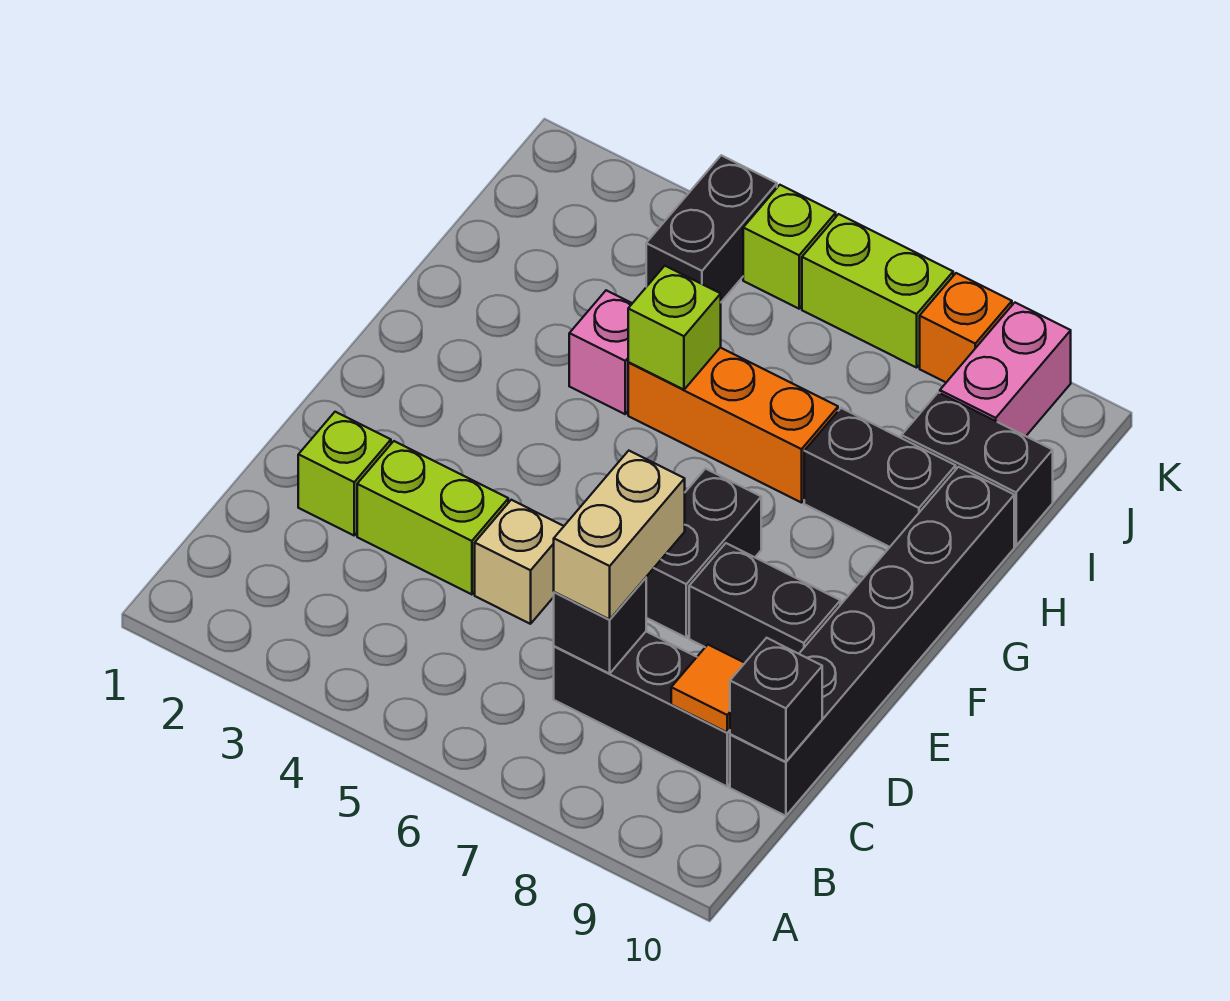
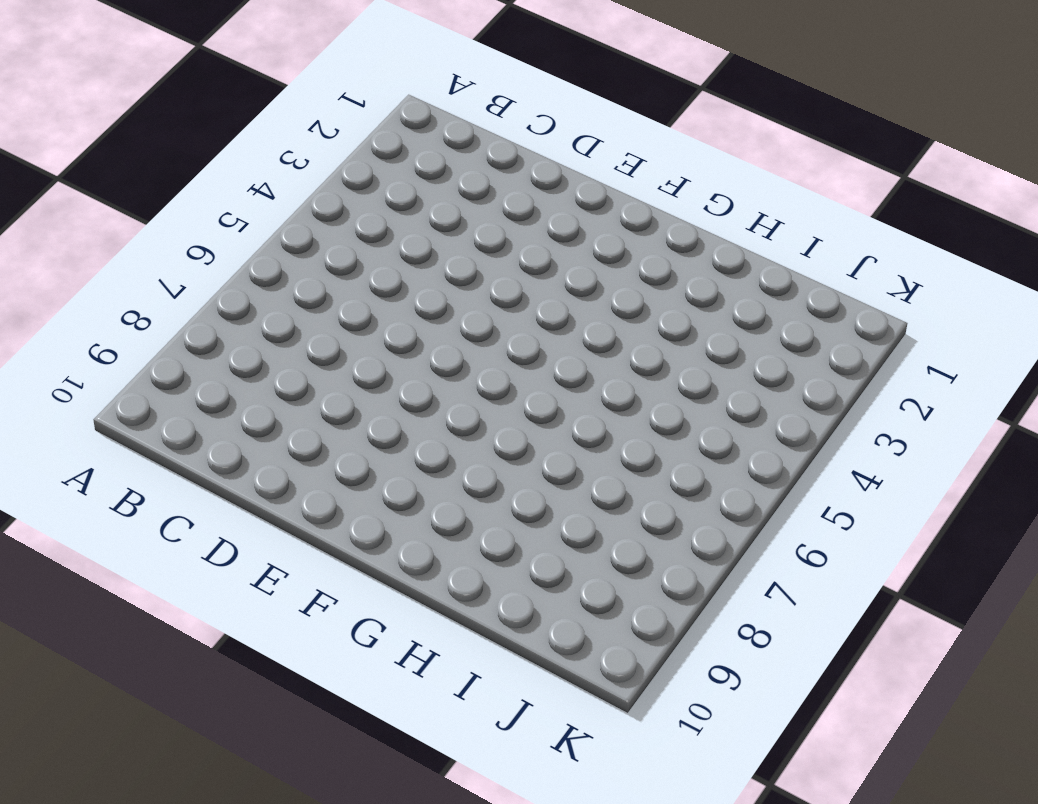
none -> black brick C7:C9 level 1
none -> black brick C10:H10 level 1
none -> lime brick D2 level 1

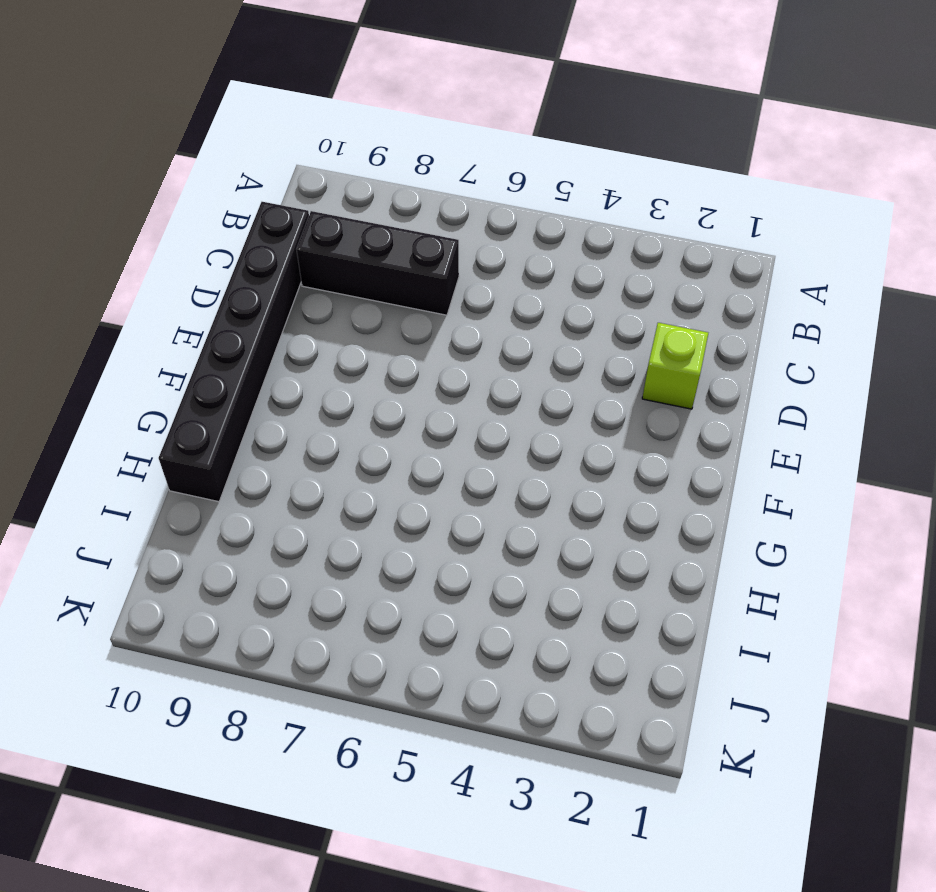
none -> lime brick D3:D4 level 1
none -> tan brick D5 level 1
none -> black brick E7:F7 level 1

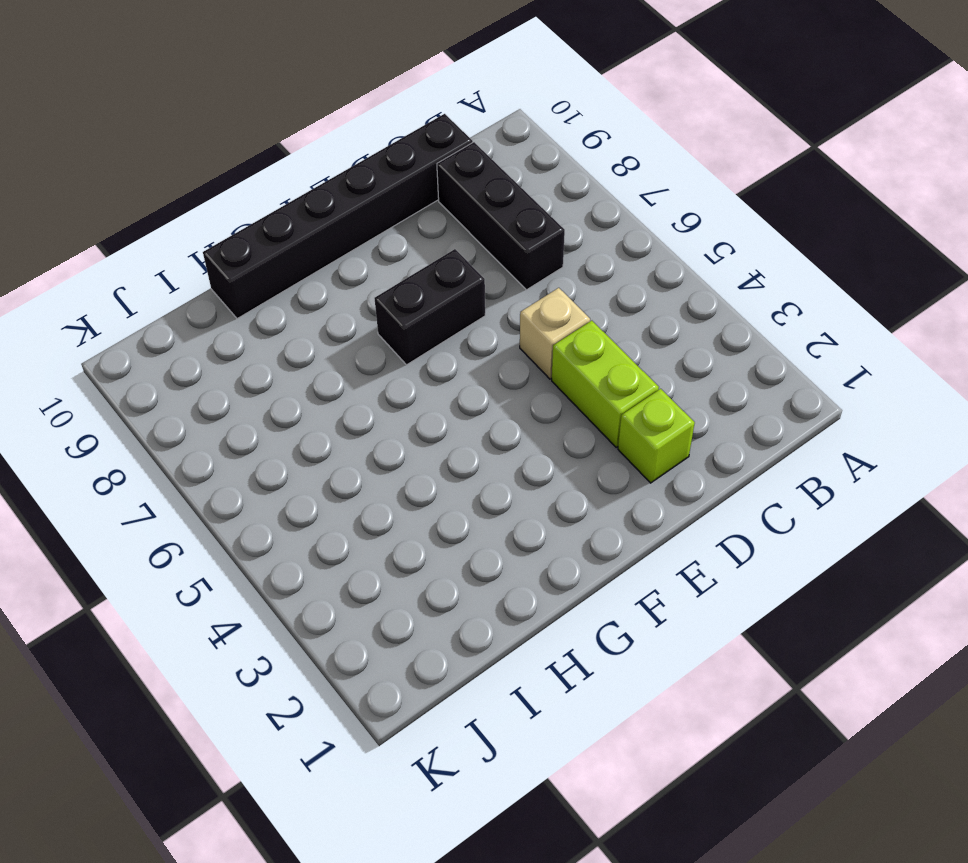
none -> black brick E8:E9 level 1
none -> pink brick H4 level 1
none -> orange brick H5:H7 level 1

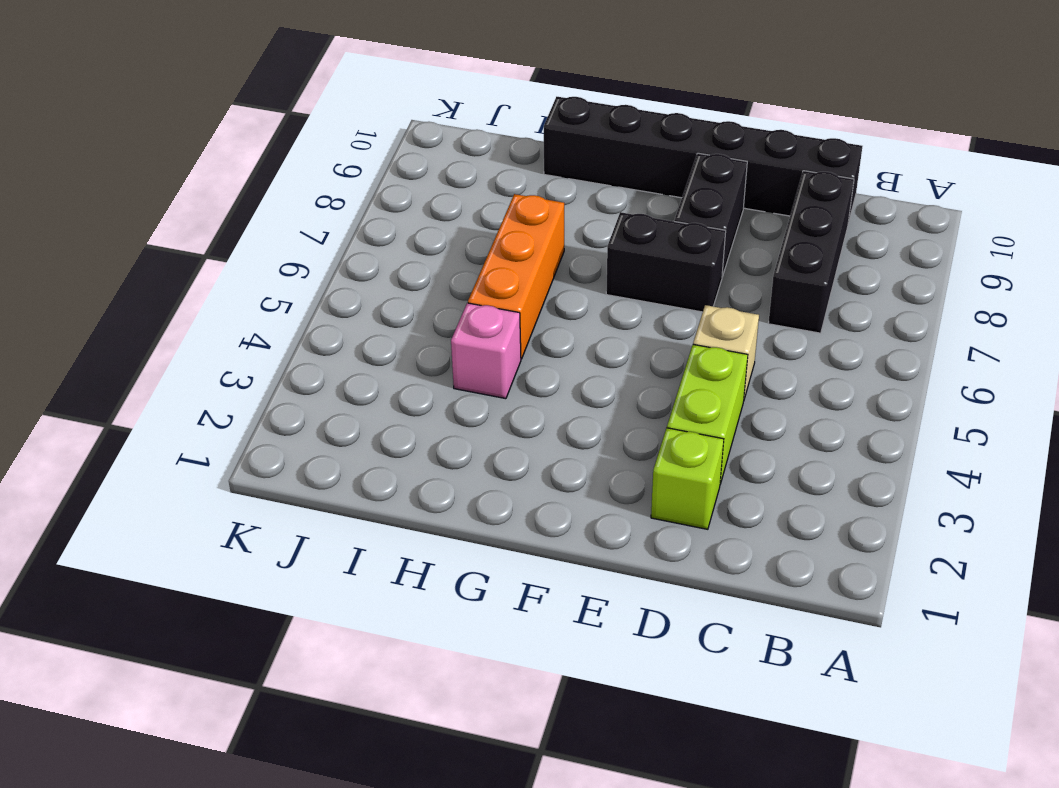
none -> black brick H8:H9 level 1
none -> black brick I9:I10 level 1
none -> black brick J4:K4 level 1

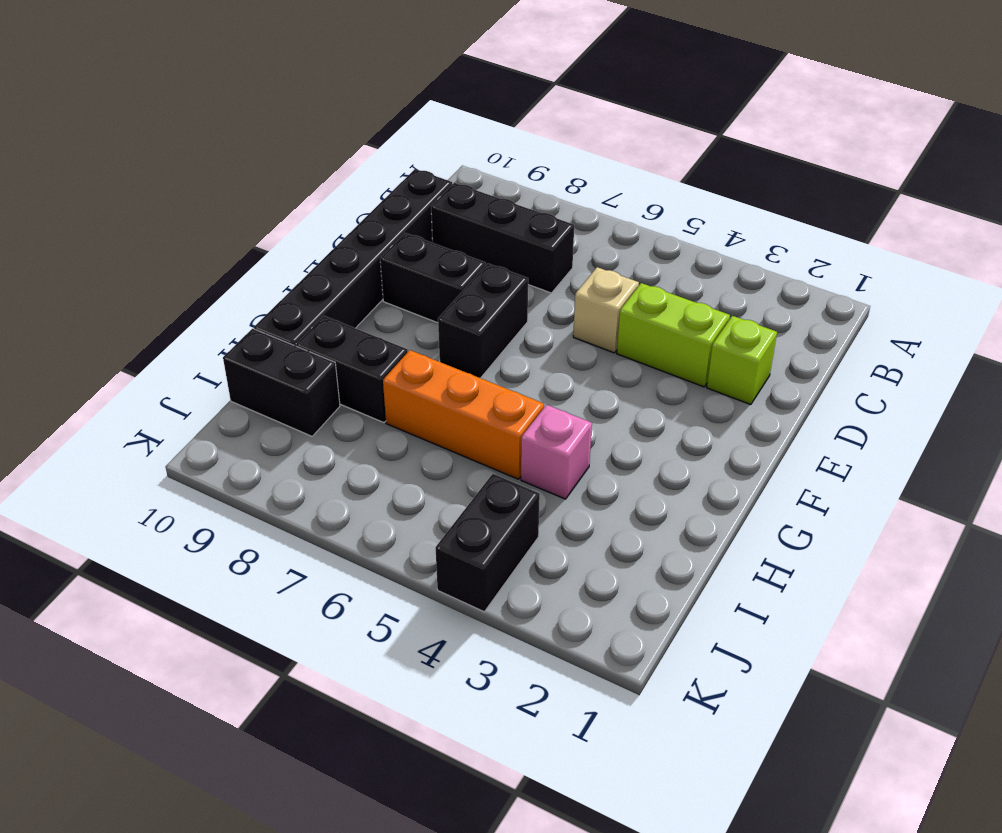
none -> pink brick J9:K9 level 1
none -> lime brick K5 level 1
none -> lime brick K6:K7 level 1

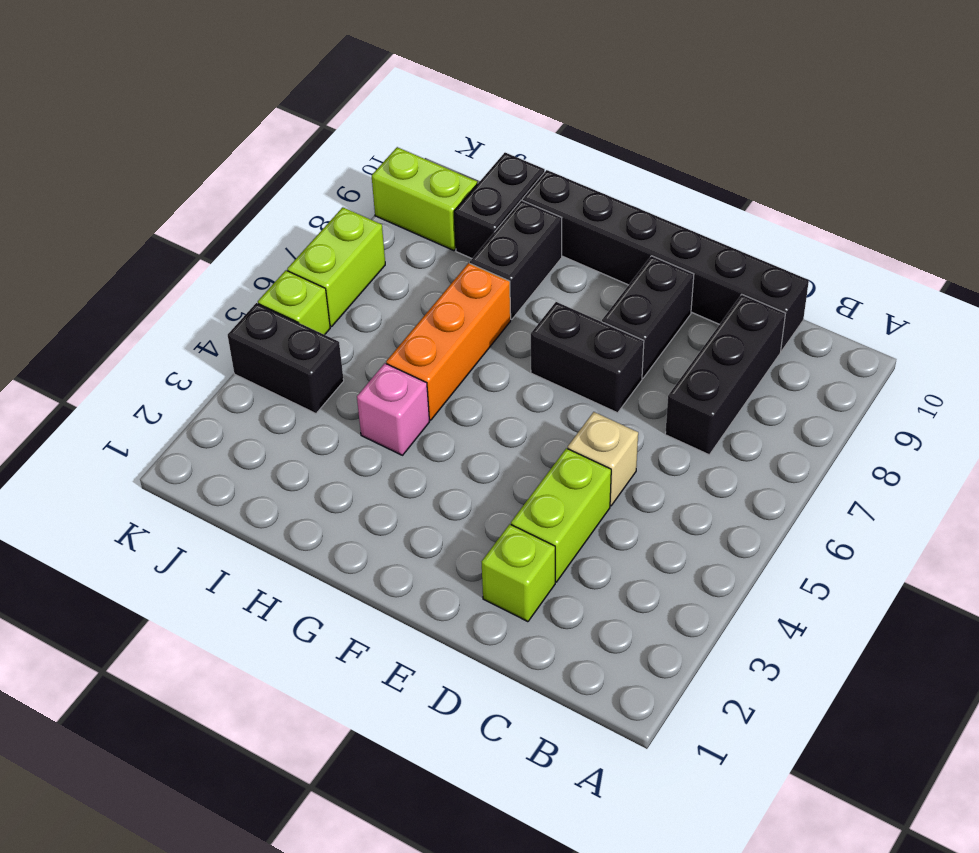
lime brick J9:K9 level 1 -> pink brick J9:K9 level 1
none -> orange brick K8 level 1
none -> black brick C7 level 2
none -> orange tile C9 level 2

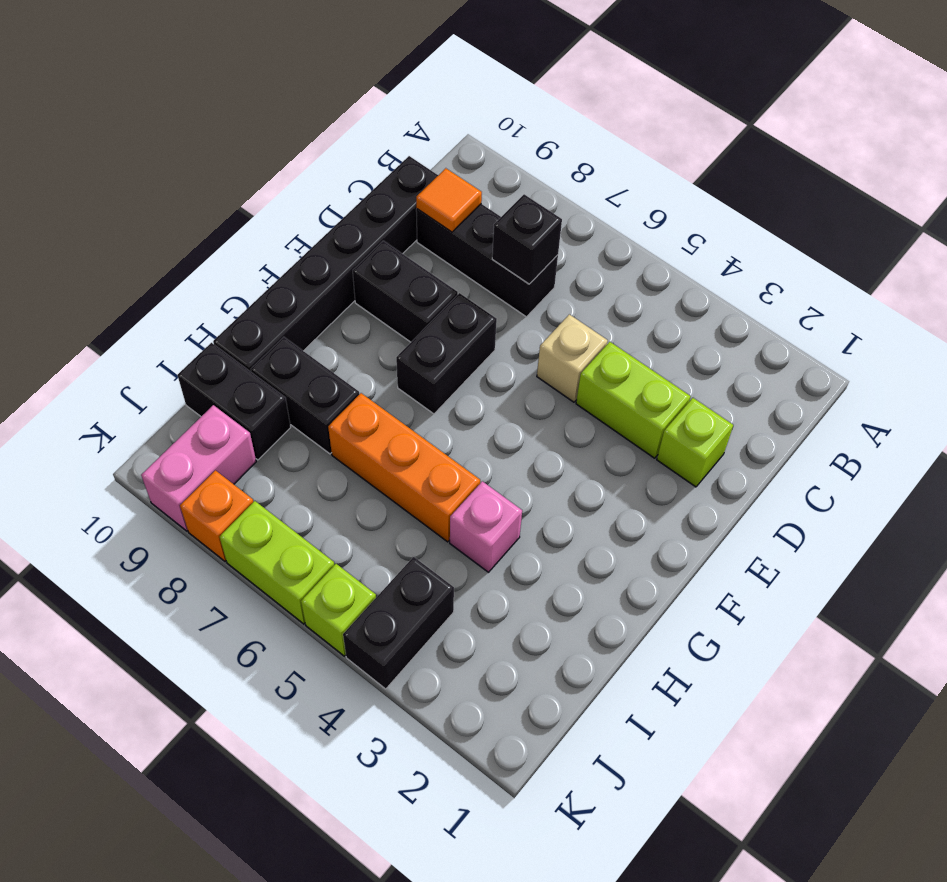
none -> black brick C10 level 2
none -> lime brick H5 level 2
none -> tan brick C7:D7 level 3

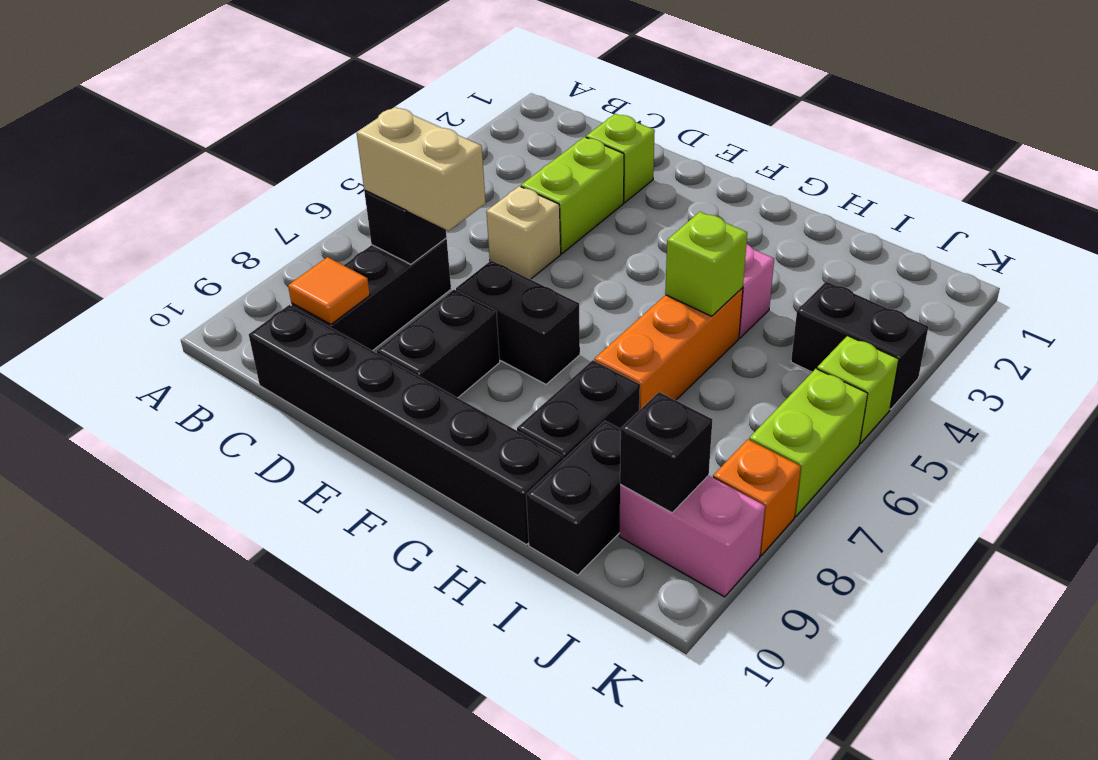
black brick J9 level 2 -> black brick C10 level 2

